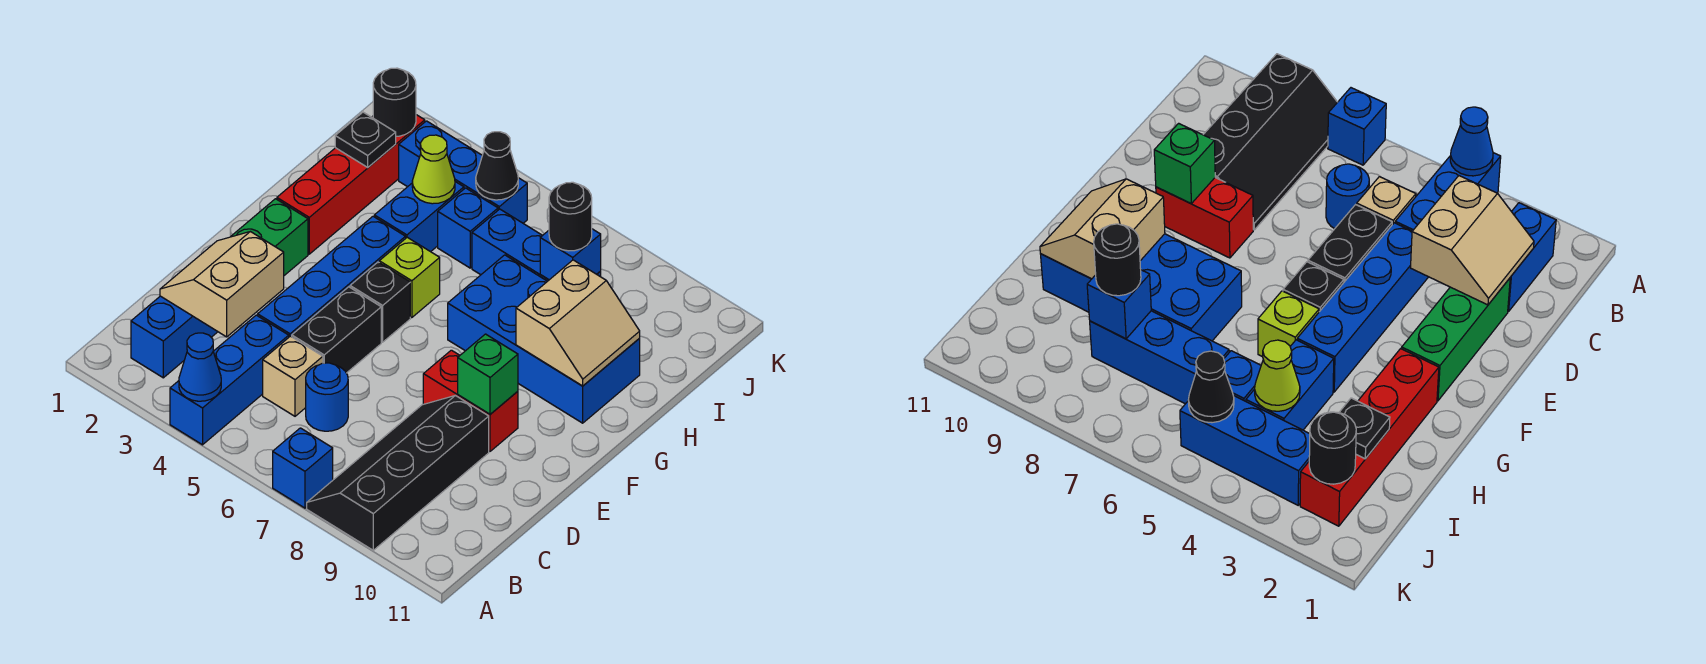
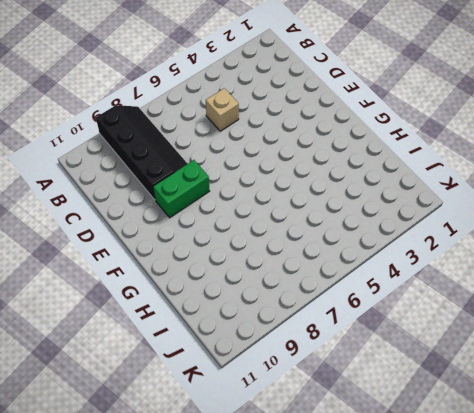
green brick E8:E9 level 1 -> red brick E8:E9 level 1
none -> blue brick A4:C4 level 1
none -> blue brick A7 level 1
none -> blue brick B2:C2 level 1

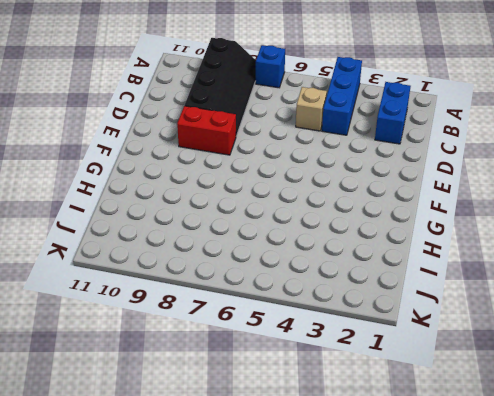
none -> blue round brick C6 level 1
none -> green brick D2:F2 level 1
none -> blue brick D4:G4 level 1

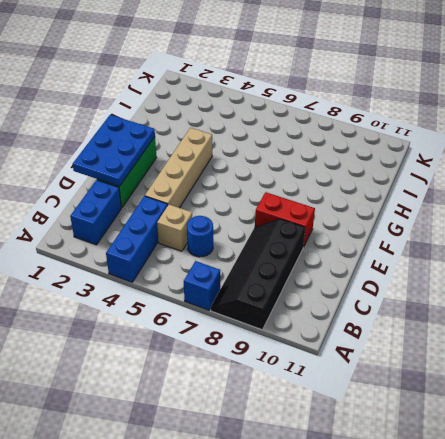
blue plate D1:F2 level 2 -> tan slope C2:D3 level 2 top 3
tan brick D4:G4 level 1 -> blue brick D4:G4 level 1
none -> black brick D5:E5 level 1
none -> black brick F5 level 1
none -> red brick G2:J2 level 1

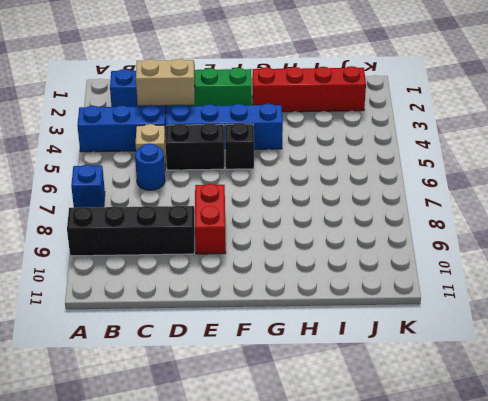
none -> lime brick G5 level 1
none -> blue brick G7:H10 level 1
none -> blue brick H4:I4 level 1

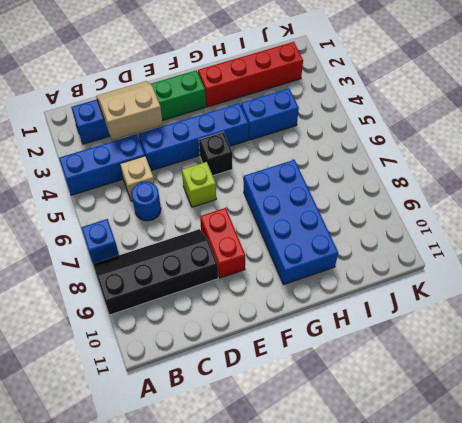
lime brick E6 level 1 -> lime brick G5 level 1
none -> black brick D5:E5 level 1
none -> blue brick I5 level 1
none -> blue brick I6:I8 level 1

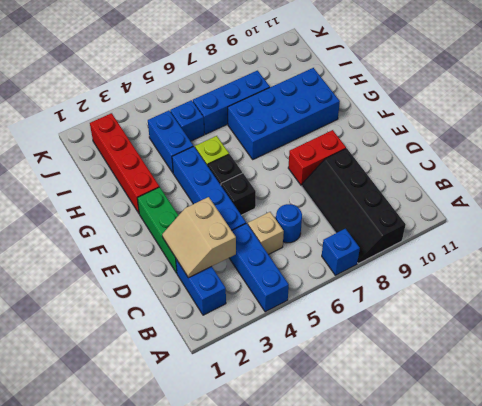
black brick E5 level 1 -> black brick D5:E5 level 1
none -> blue brick J3:J5 level 1
none -> blue cone A4 level 2
none -> green brick E9 level 2

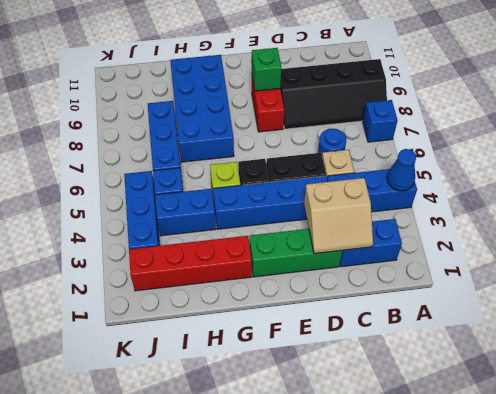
none -> tan slope G9:H10 level 2 top 9
none -> black plate I2 level 2
none -> lime cone I4 level 2

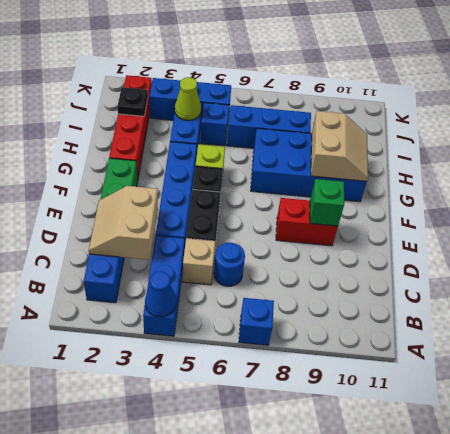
none -> black slope A8:D9 level 1 top 9
none -> blue brick I8 level 2
none -> black round brick J2 level 2

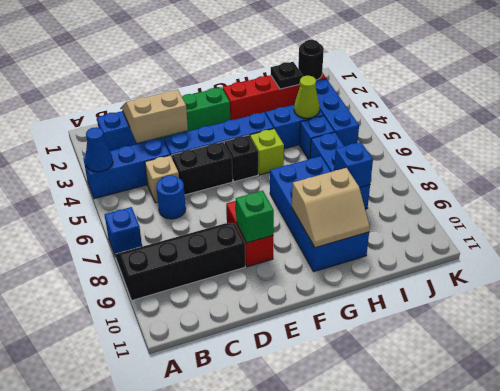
none -> black cone J5 level 2
none -> black round brick I8 level 3

